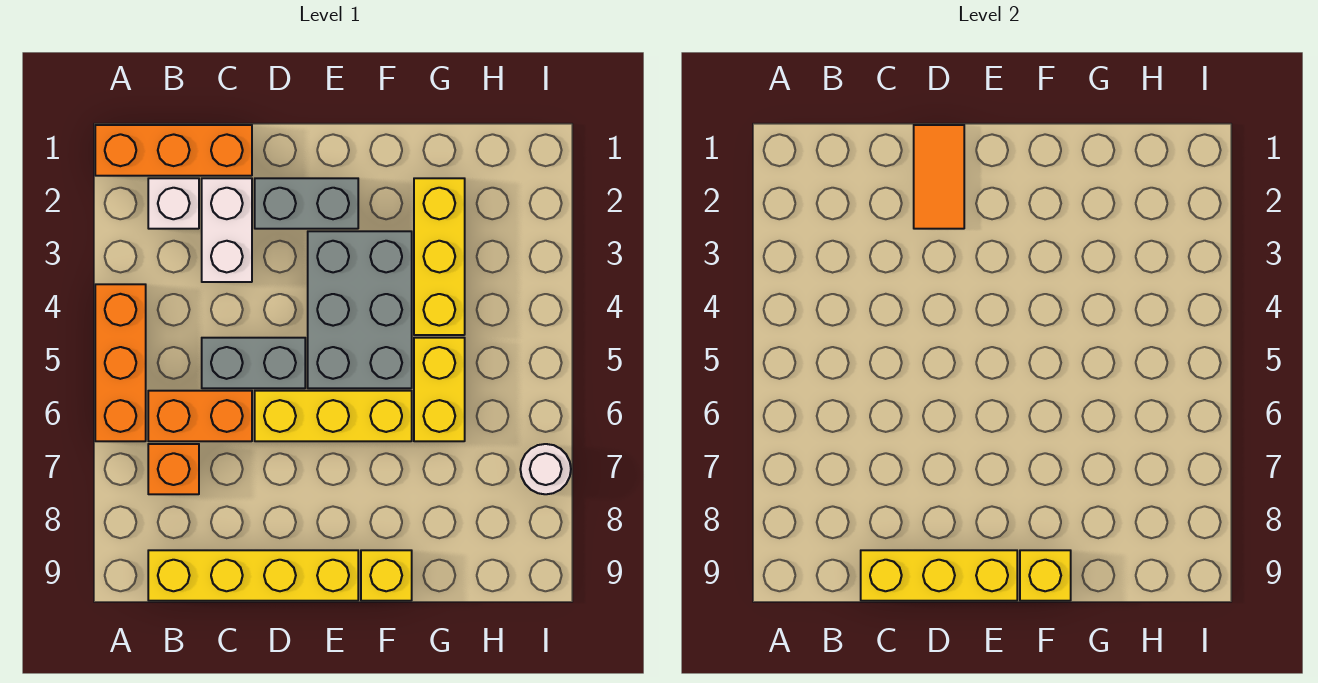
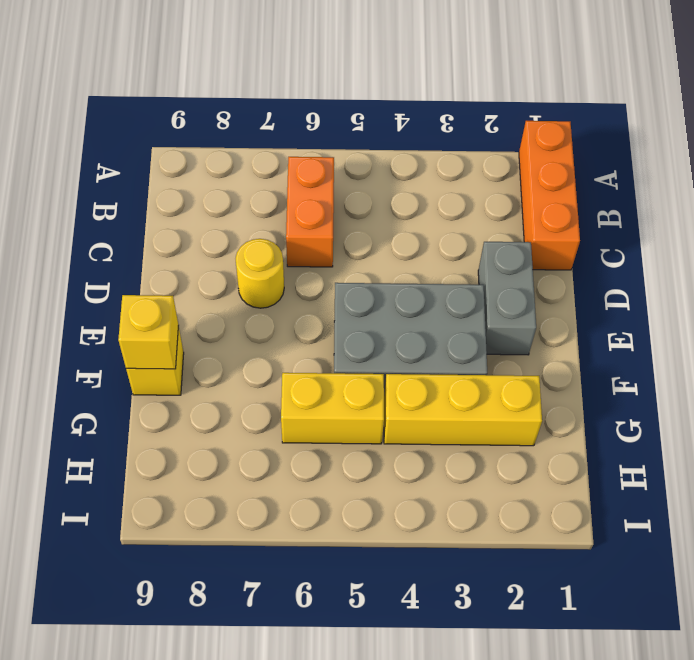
yellow round brick D7 level 1 -> none
none -> orange brick A4:A6 level 1
none -> white brick B2 level 1
none -> orange brick B7 level 1

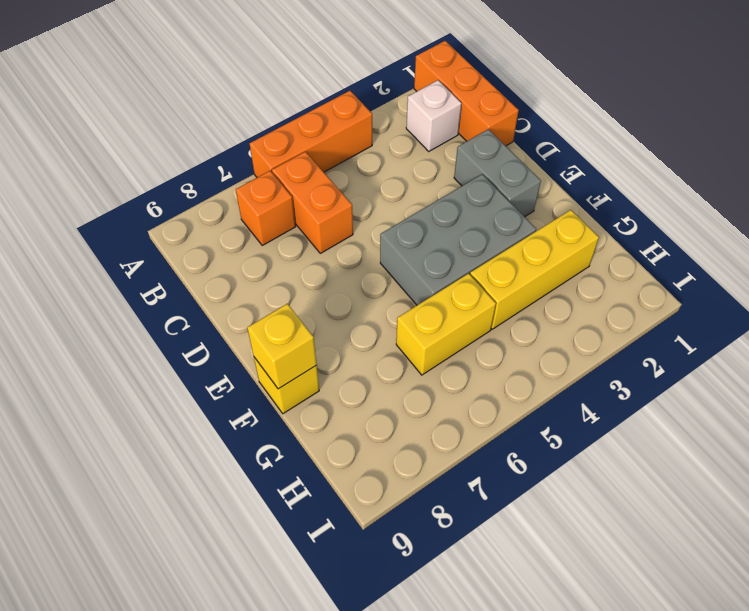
none -> yellow brick B9:E9 level 1
none -> white brick C2:C3 level 1
none -> grey brick C5:D5 level 1

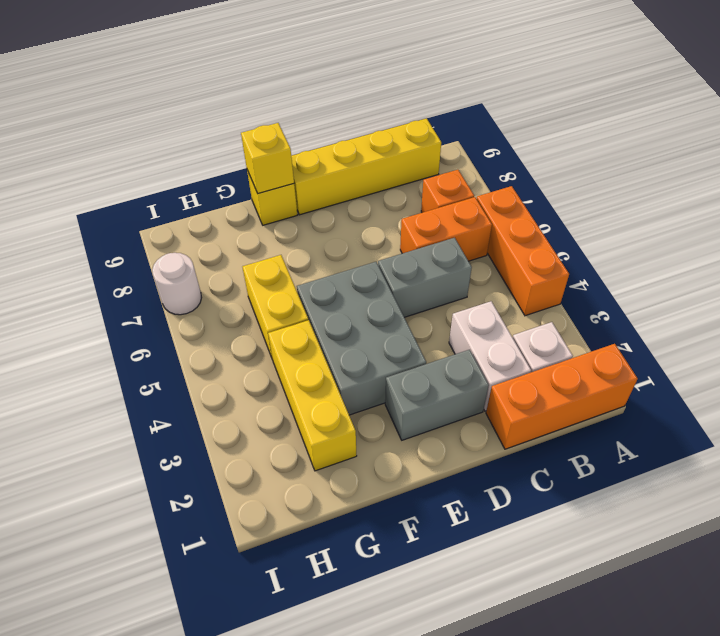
none -> yellow brick D6:F6 level 1
none -> yellow brick C9:E9 level 2
none -> orange tile D1:D2 level 2

